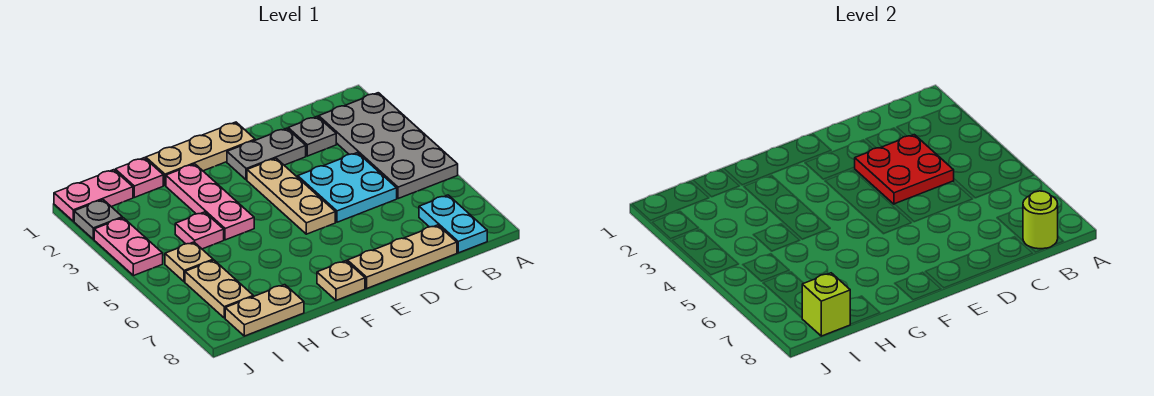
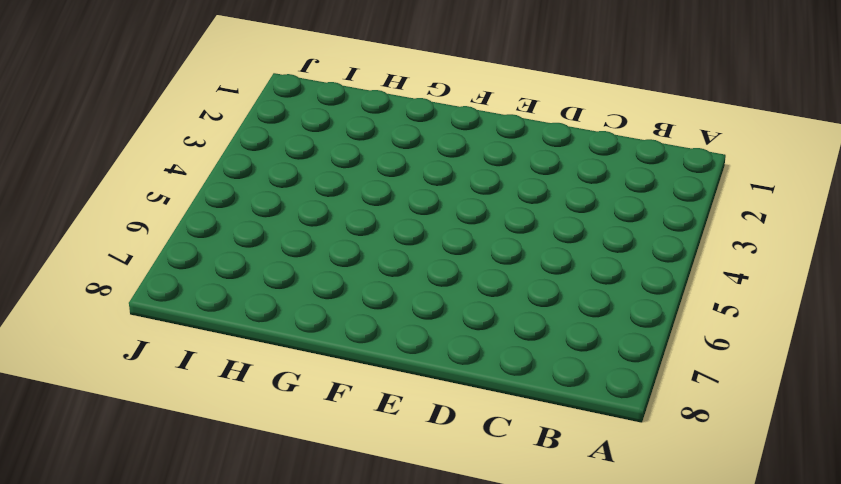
none -> grey plate A2:B5 level 1
none -> cyan plate B7:B8 level 1
none -> grey plate C2 level 1

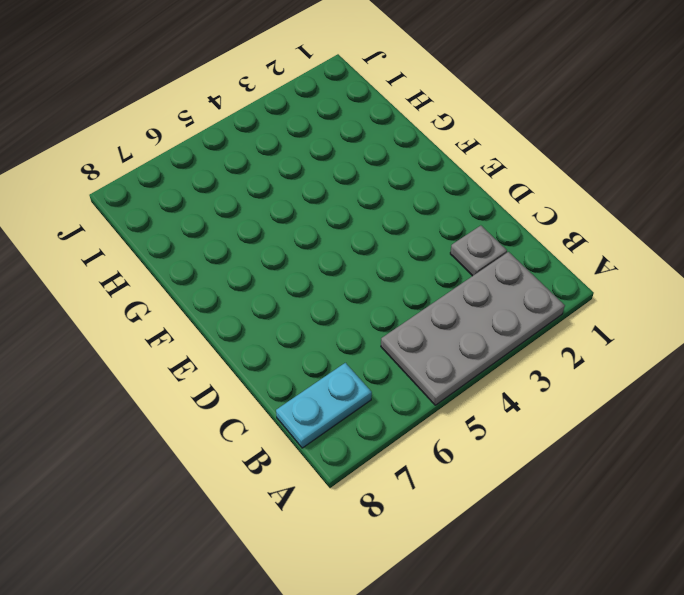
none -> cyan plate C4:D5 level 1
none -> tan plate C8:E8 level 1
none -> grey plate D2:E2 level 1

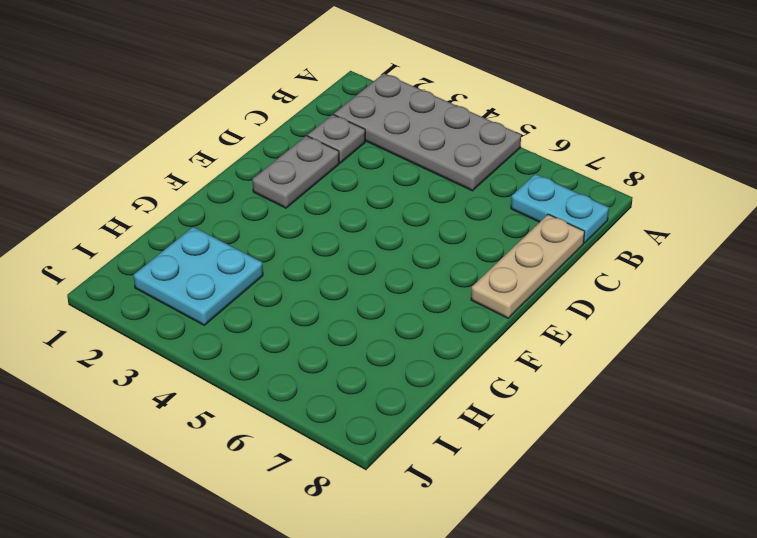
cyan plate H2:I3 level 1 -> cyan plate C4:D5 level 1
none -> tan plate E1:G1 level 1
none -> tan plate E3:E5 level 1
none -> tan plate F8 level 1

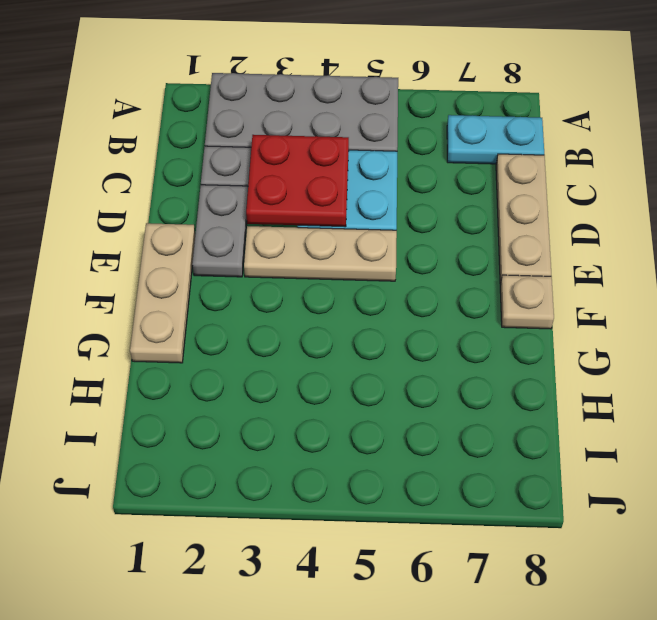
none -> pink plate G2:G4 level 1
none -> pink plate H1 level 1
none -> pink plate H4 level 1

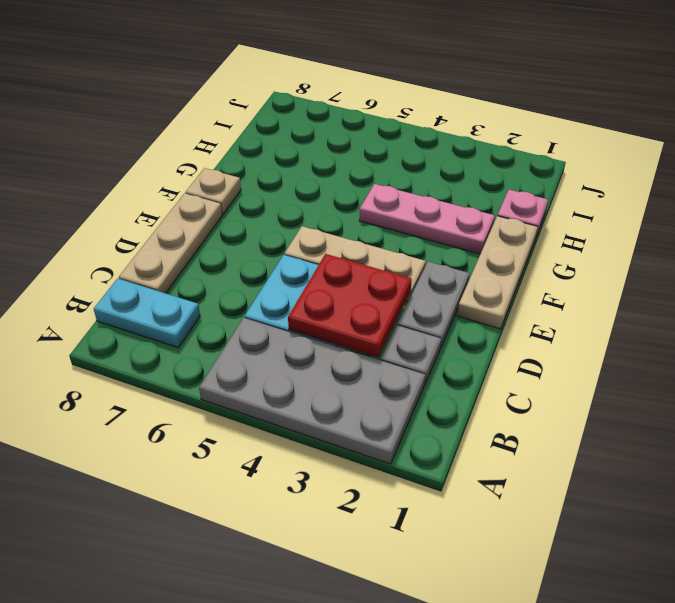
none -> pink plate H4 level 1
none -> tan plate H8:I8 level 1
none -> pink plate I1:J1 level 1

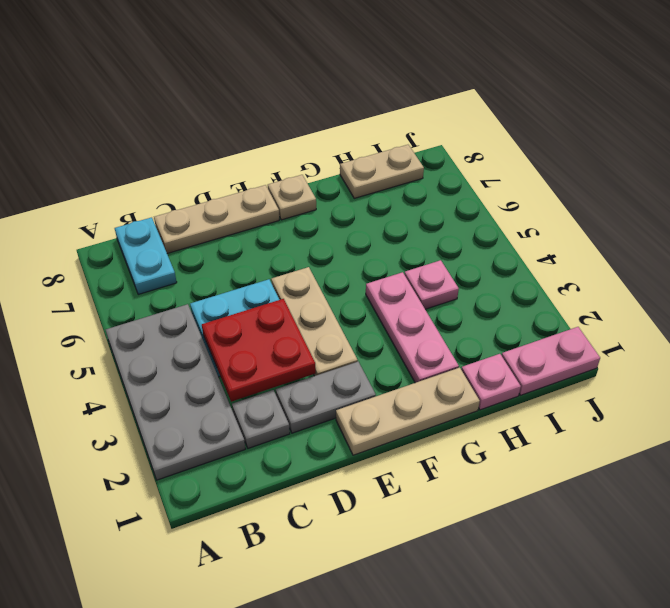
none -> tan plate I5 level 1
none -> tan plate I6:I7 level 1
none -> grey plate J2 level 1

